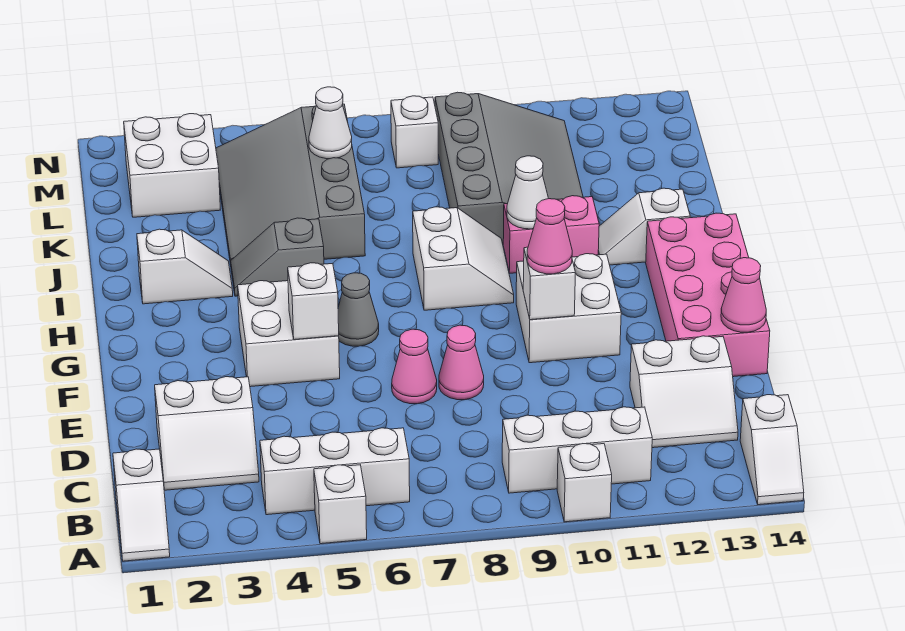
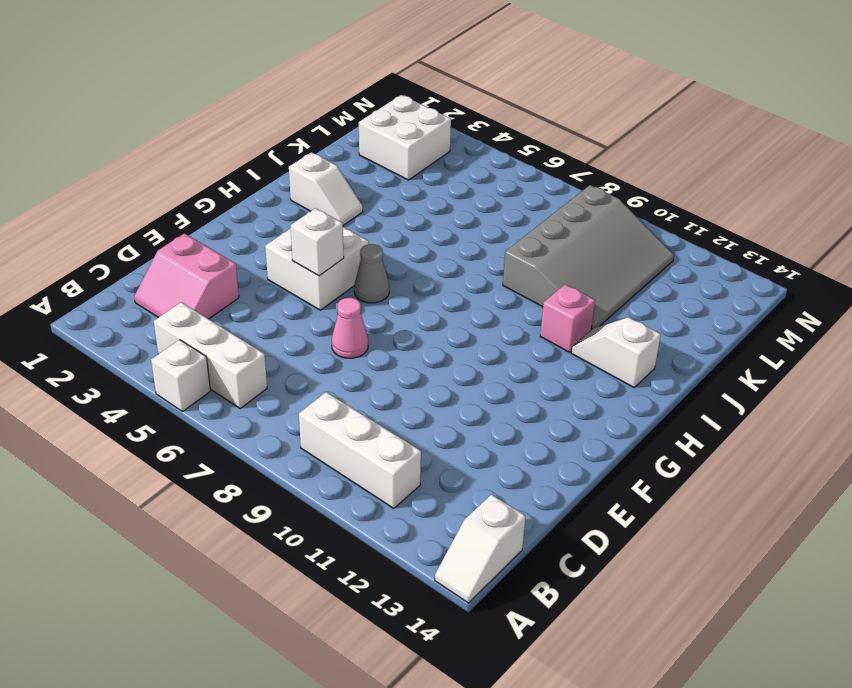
pink slope C2:D3 level 1 top D -> white slope C2:D3 level 1 top D
pink brick I11 level 1 -> pink brick I10:I11 level 1
none -> white slope A1:B1 level 1 top B
none -> white brick A10 level 1
none -> white slope C12:D13 level 1 top D

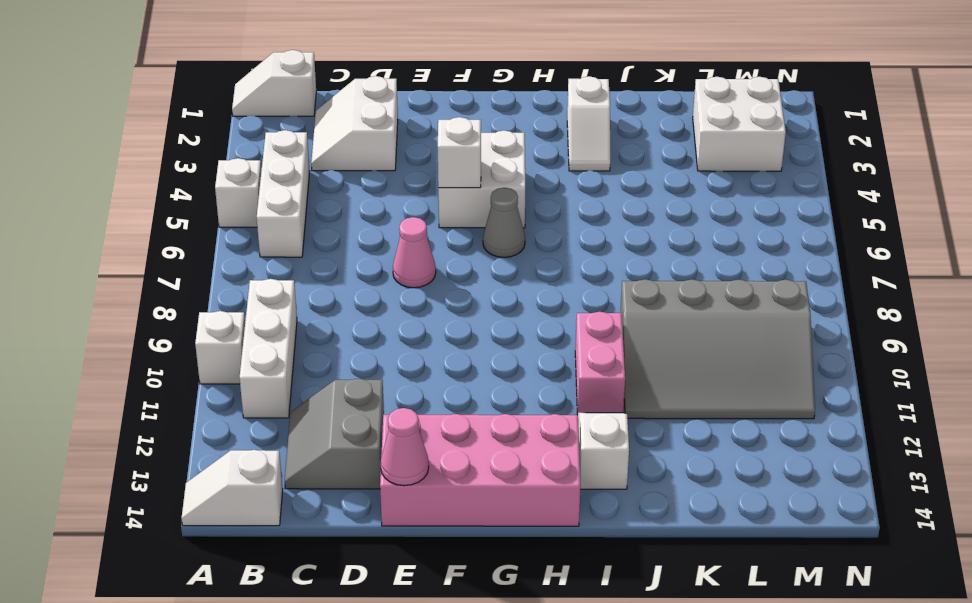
grey slope C12:D13 level 1 top D -> white slope C12:D13 level 1 top D
none -> pink cone E8 level 1
none -> white brick F10:G11 level 1
none -> white slope H8:I9 level 1 top 8

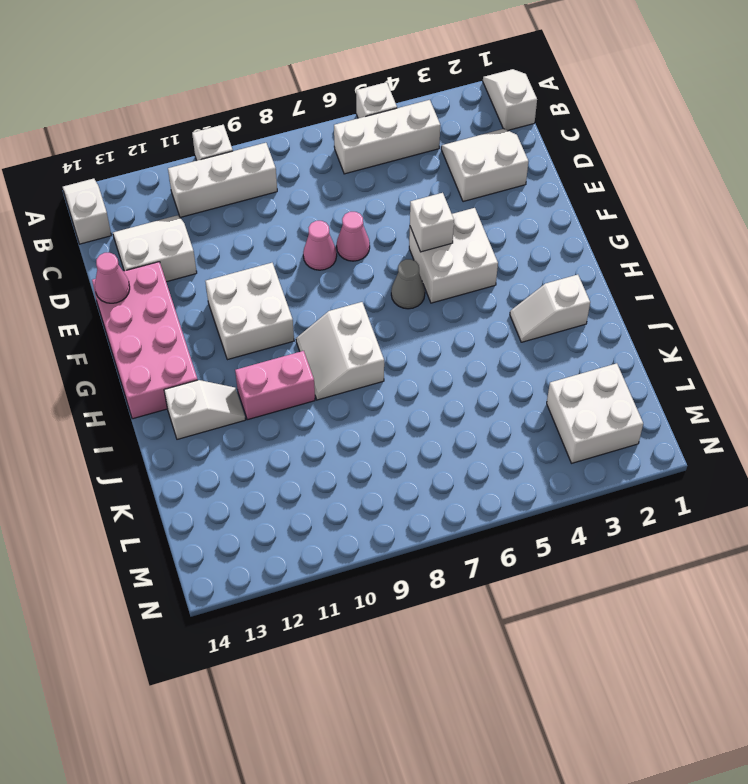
none -> grey slope I4:I5 level 1 top 5
none -> grey slope J4:M6 level 1 top 6
none -> grey slope J9:M11 level 1 top 9

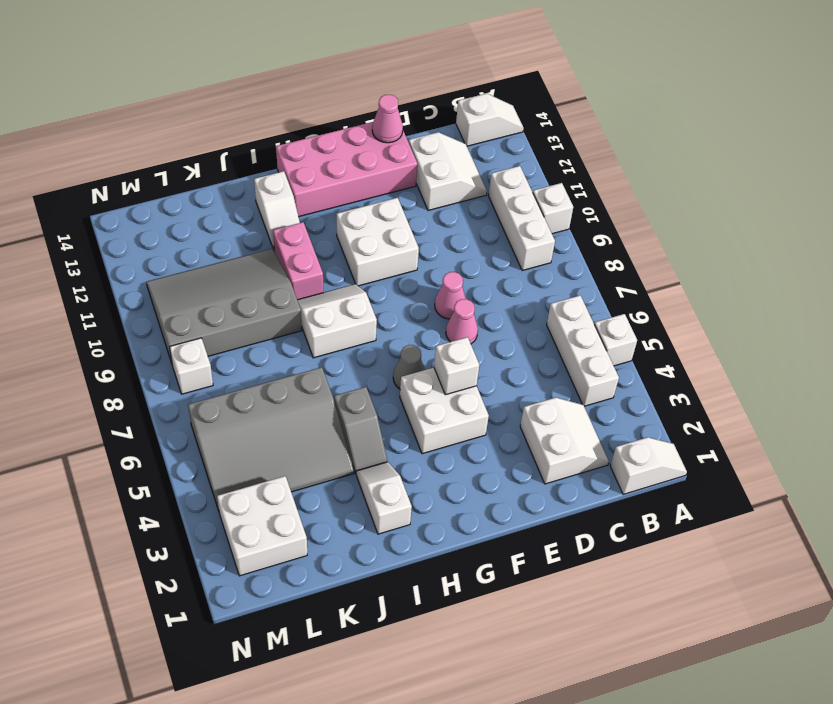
none -> white brick F10 level 2
none -> white cone I10 level 2
none -> white cone L6 level 2

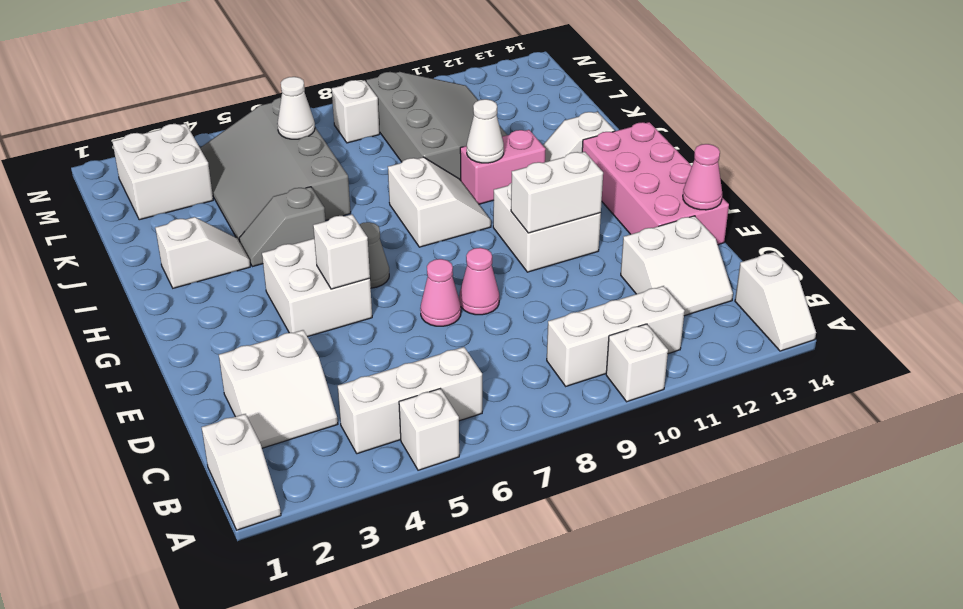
white brick F10:F11 level 2 -> white brick F10 level 2
none -> pink cone F10 level 3

